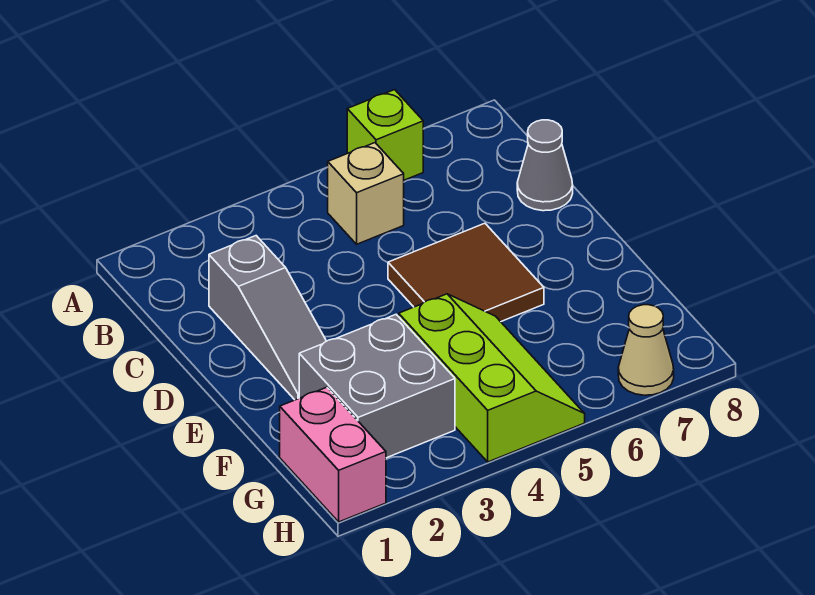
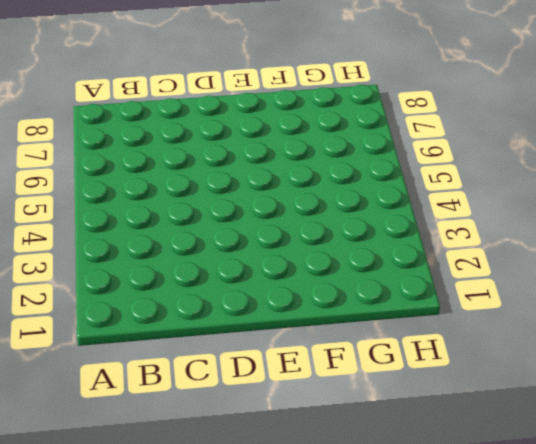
none -> lime brick A6 level 1
none -> tan brick B5 level 1

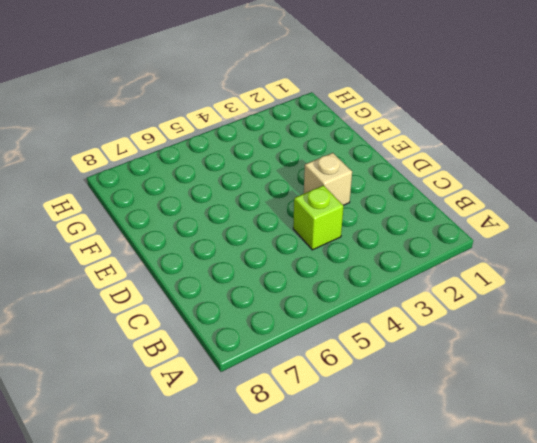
lime brick C4 level 1 -> lime brick A6 level 1
tan brick D3 level 1 -> tan brick B5 level 1
none -> grey slope C2:E2 level 1 top C
none -> grey cone C8 level 1

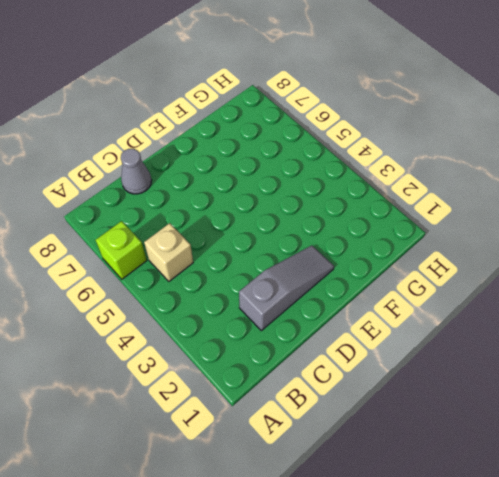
none -> brown tile D5:E6 level 1
none -> grey brick F2:G3 level 1

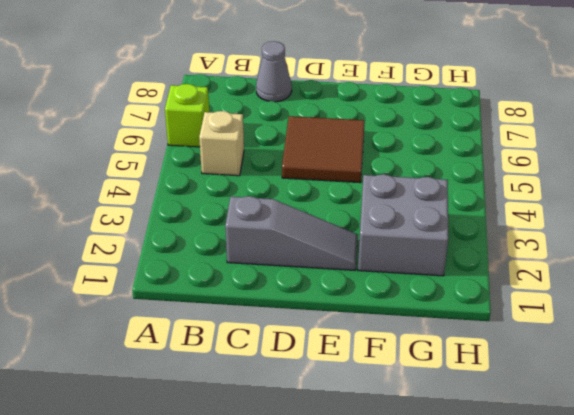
none -> lime slope F4:H5 level 1 top 4
none -> pink brick G1:H1 level 1

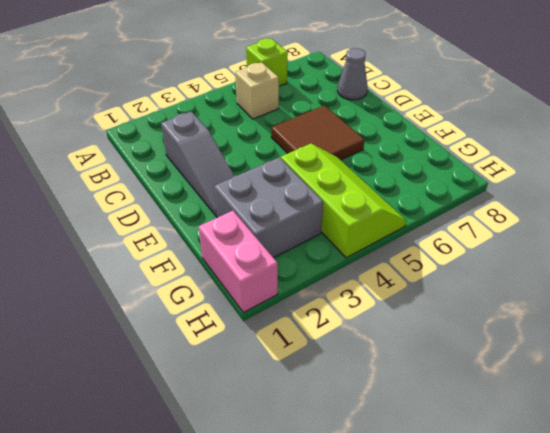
none -> tan cone H7 level 1

